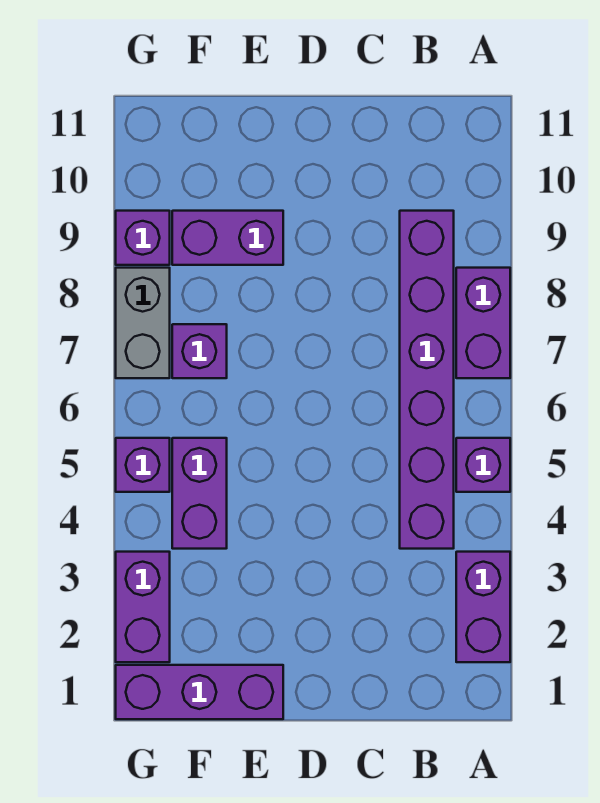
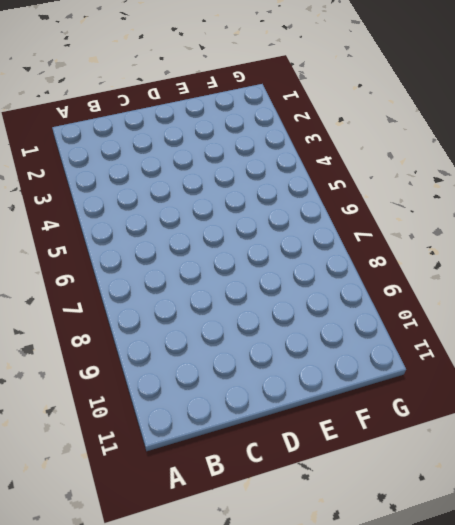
none -> purple brick A2:A3 level 1
none -> purple brick A5 level 1
none -> purple brick A7:A8 level 1

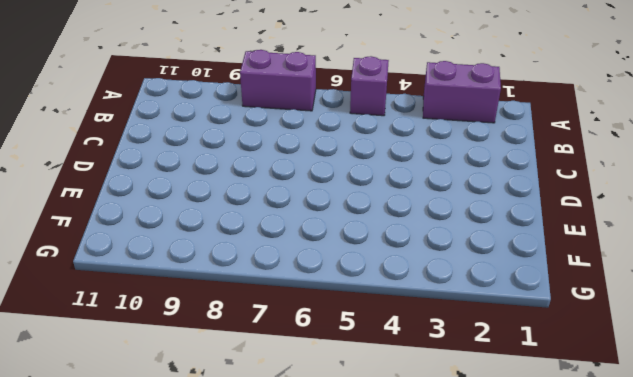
none -> purple brick B4:B9 level 1
none -> purple brick E1:G1 level 1
none -> purple brick E9:F9 level 1

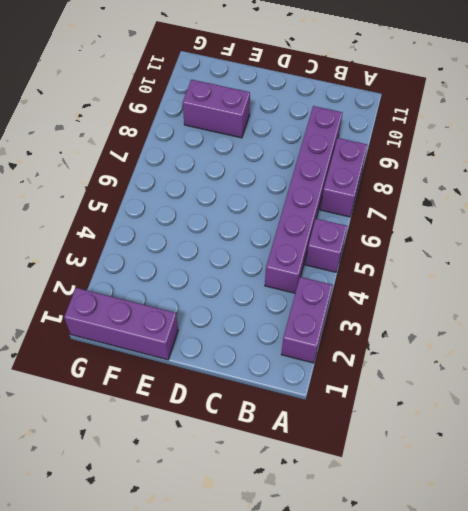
none -> purple brick F4:F5 level 1
none -> purple brick F7 level 1
none -> purple brick G2:G3 level 1

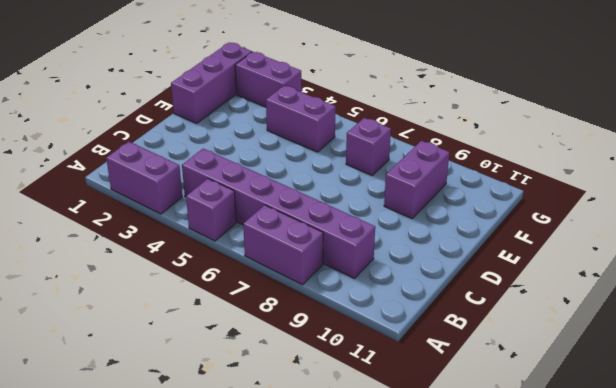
none -> purple brick G5 level 1
none -> grey brick G7:G8 level 1
none -> purple brick G9 level 1

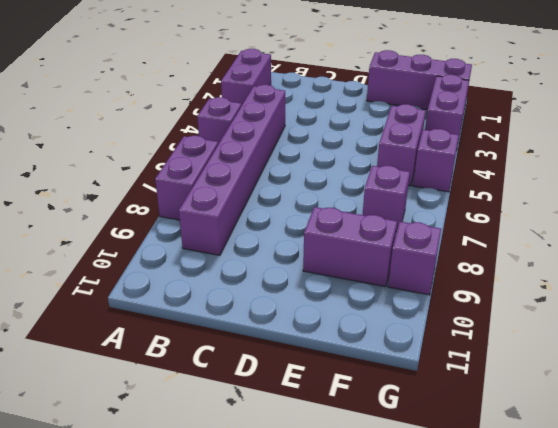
none -> grey brick G7:G8 level 1

